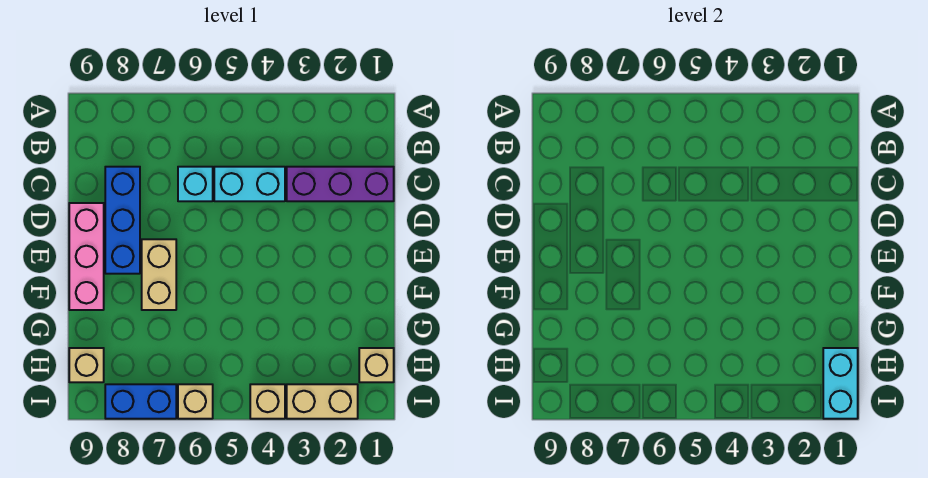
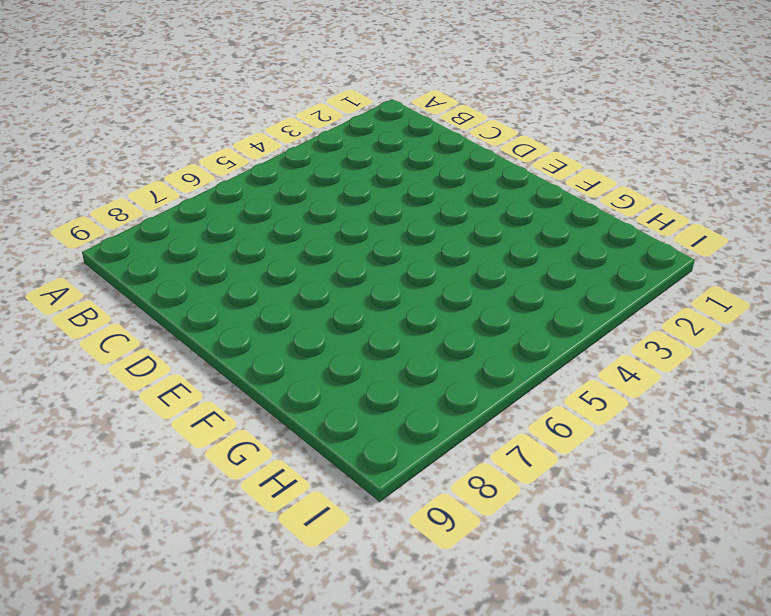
none -> purple brick C1:C3 level 1
none -> cyan brick C4:C5 level 1
none -> cyan brick C6 level 1

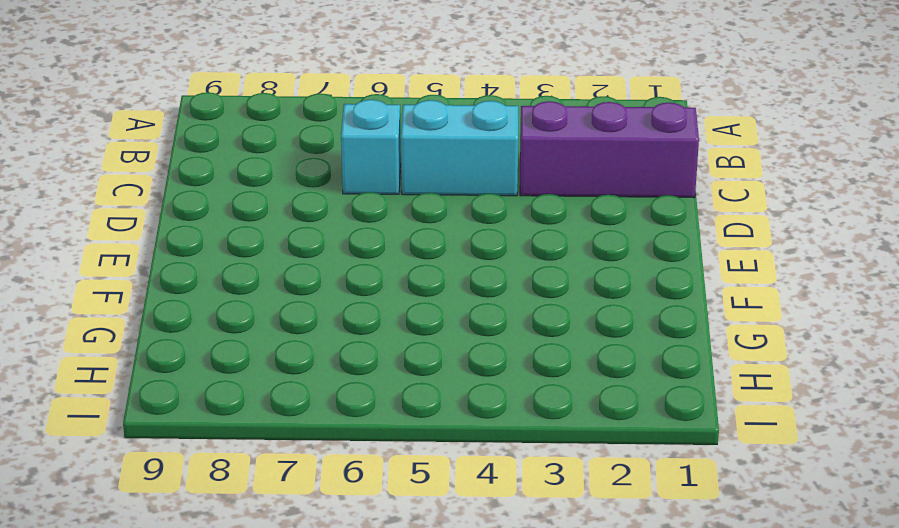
none -> blue brick C8:E8 level 1
none -> pink brick D9:F9 level 1
none -> tan brick E7:F7 level 1

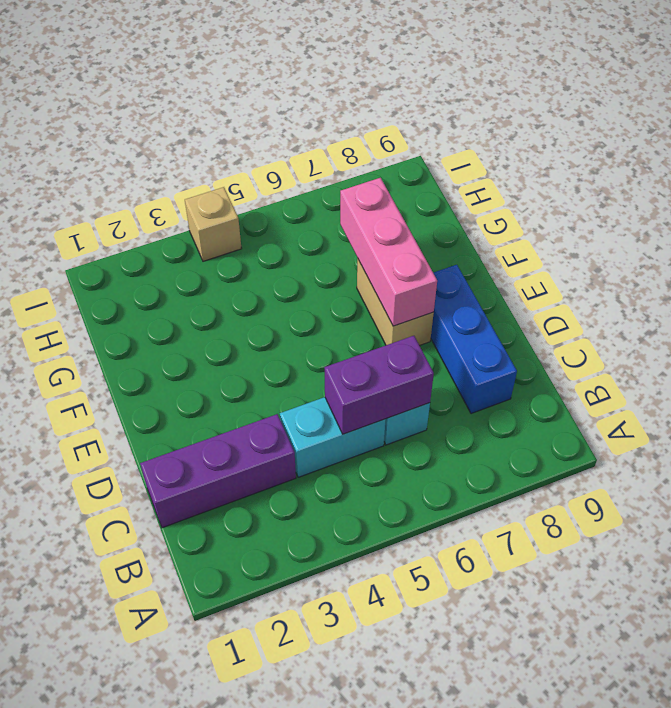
purple brick C5:C6 level 2 -> none
pink brick E7:G7 level 2 -> pink brick D9:F9 level 1
none -> tan brick H1 level 1
none -> tan brick H9 level 1
none -> tan brick I2:I3 level 1

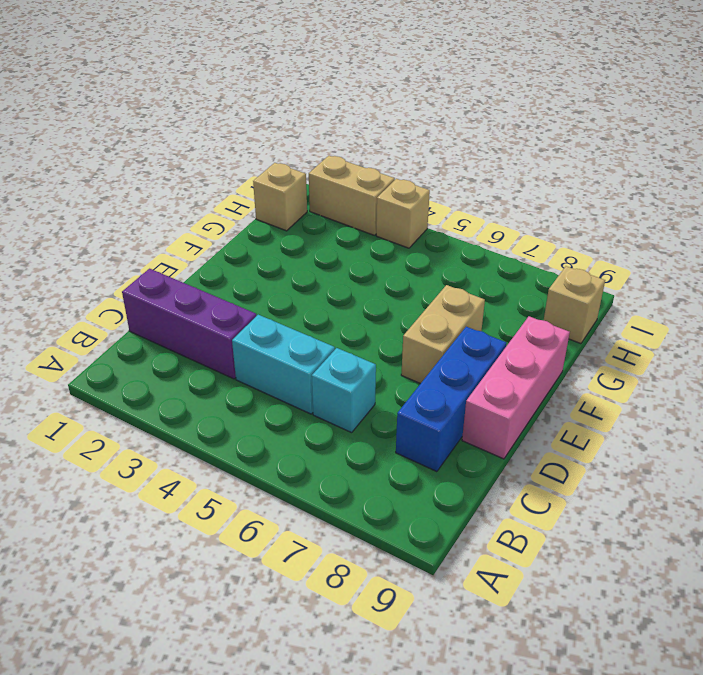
none -> tan brick I6 level 1
none -> blue brick I7:I8 level 1
none -> cyan brick H1:I1 level 2

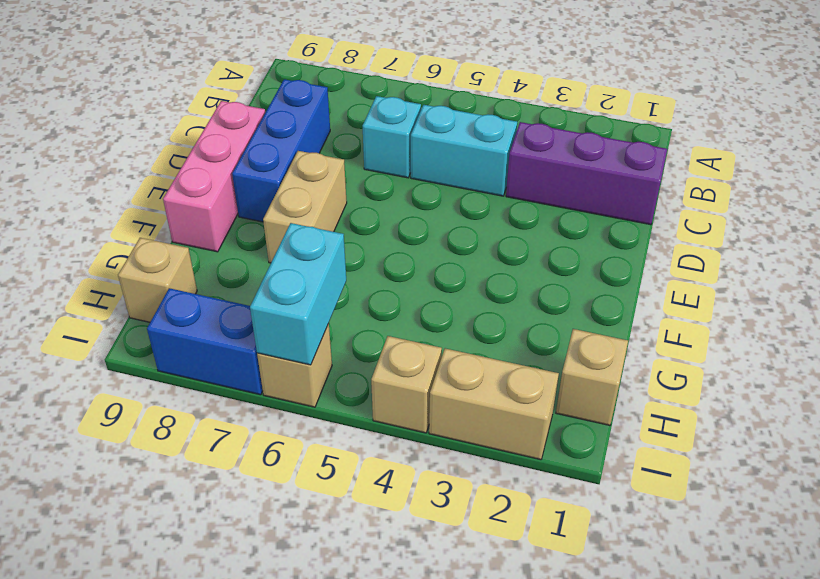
cyan brick H6:I6 level 2 -> cyan brick H1:I1 level 2

